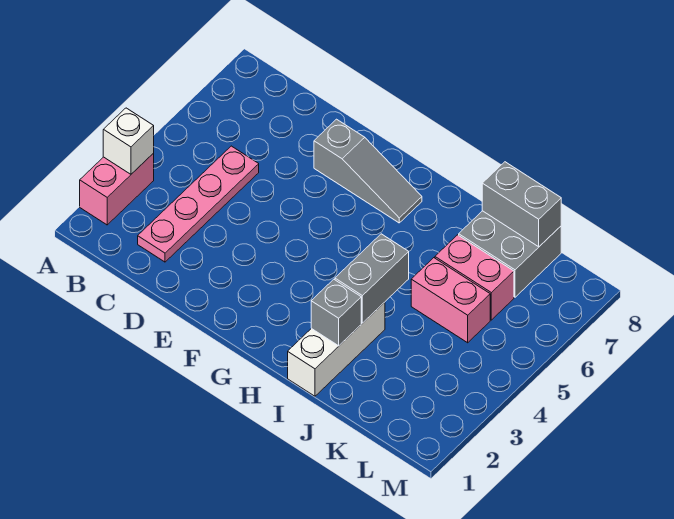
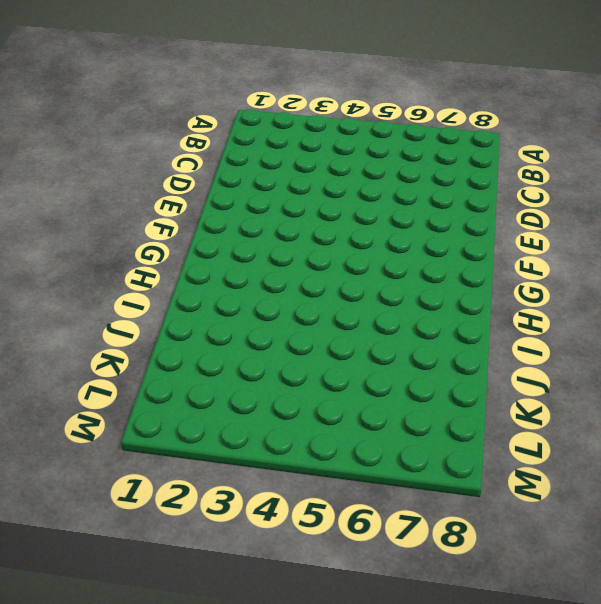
none -> pink brick A2:A3 level 1
none -> pink plate C2:C5 level 1

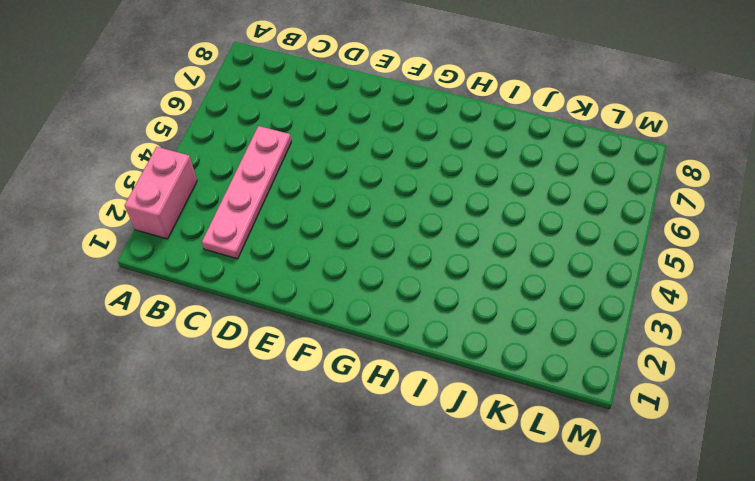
none -> grey slope E7:G7 level 1 top E
none -> white brick I1:I3 level 1

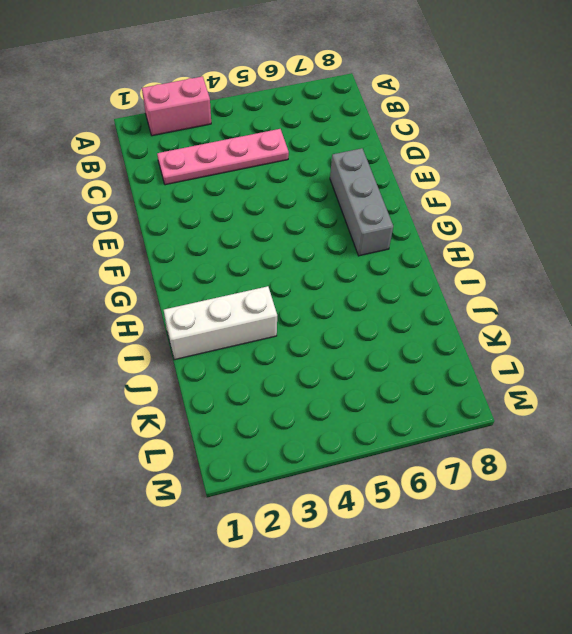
grey brick E7:G7 level 1 -> grey slope E7:G7 level 1 top E
none -> pink brick J5:K5 level 1
none -> pink brick J6:K6 level 1

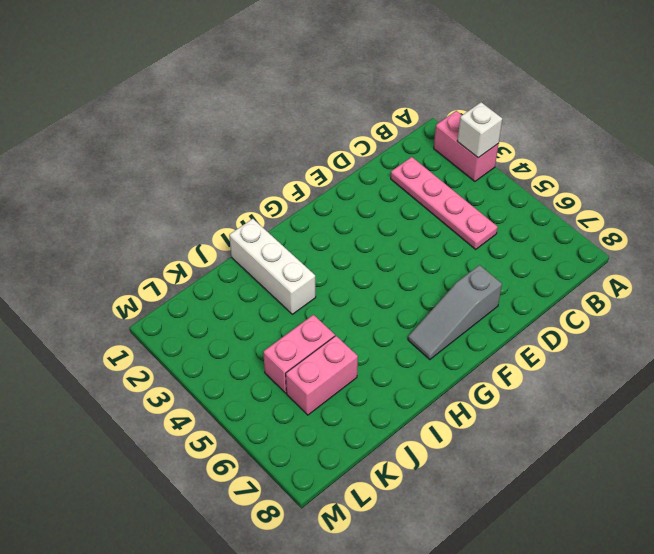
none -> grey brick J7:K8 level 1
none -> grey brick I2 level 2

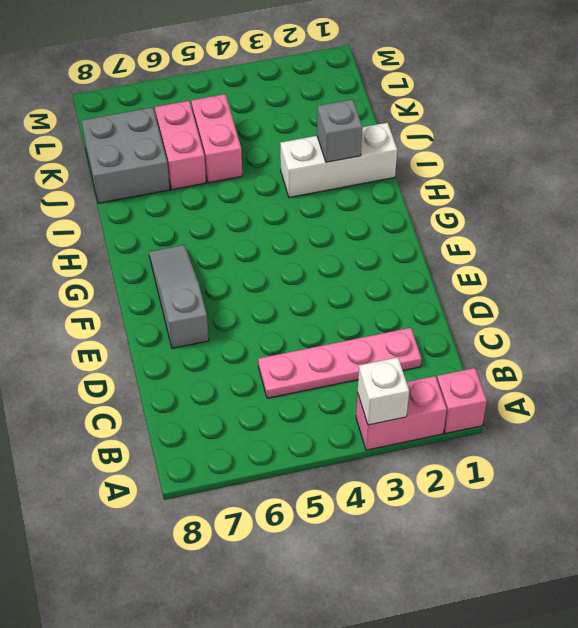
pink brick A1 level 1 -> none
none -> grey brick I3:I4 level 2
none -> grey brick J8:K8 level 2

